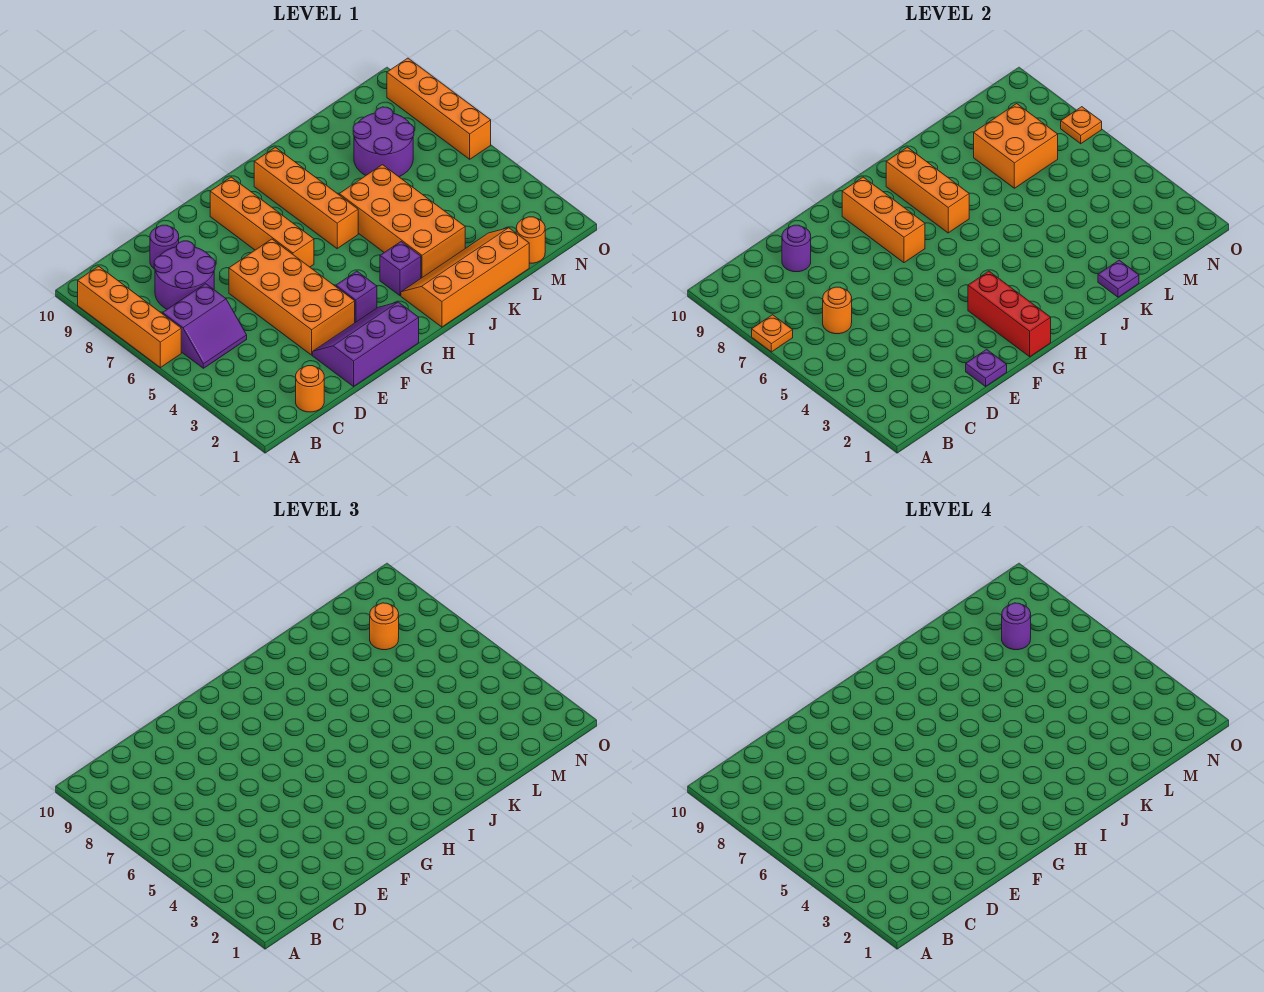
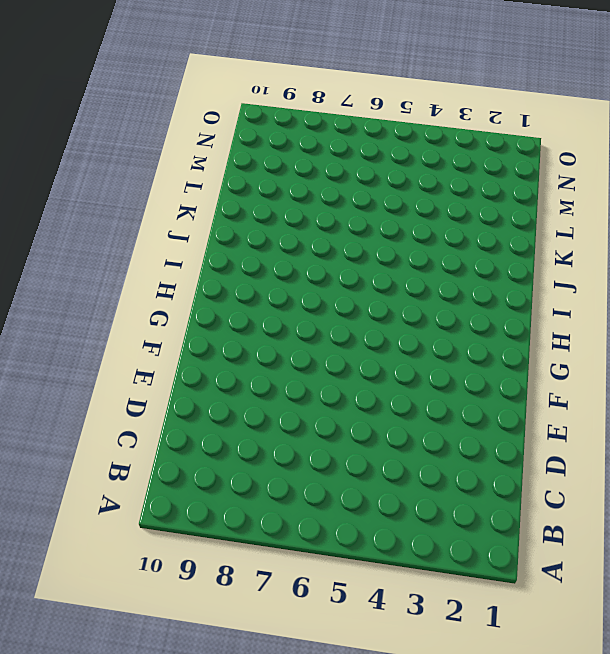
none -> orange brick A6:A9 level 1
none -> purple slope B5:C6 level 1 top 6
none -> orange round brick C1 level 1

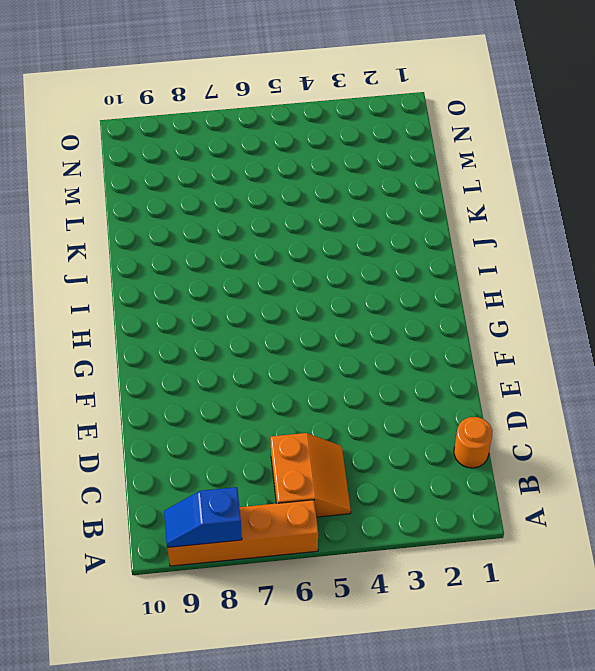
blue slope A8:A9 level 2 top 8 -> none
orange slope B5:C6 level 1 top 6 -> purple slope B5:C6 level 1 top 6
none -> purple round brick C7:D8 level 1
none -> purple round brick D9 level 1
none -> purple slope E1:G2 level 1 top 1

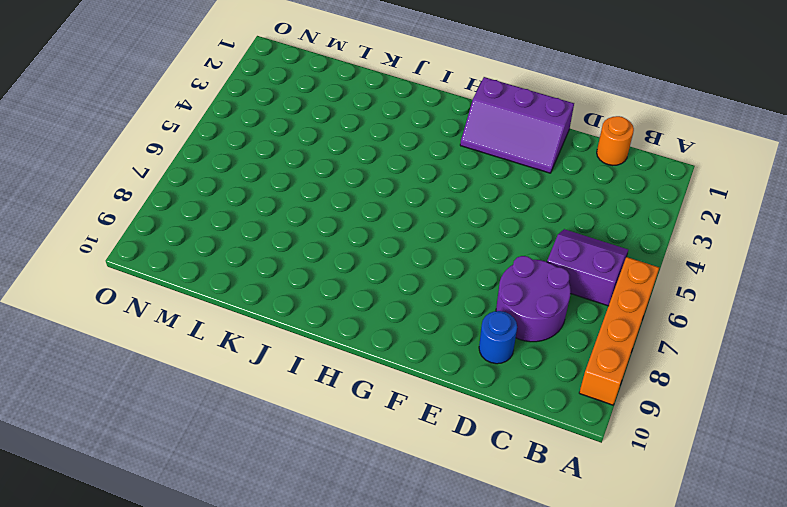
blue round brick D9 level 1 -> purple round brick D9 level 1
none -> orange brick E3:F6 level 1
none -> purple brick G3 level 1
none -> orange brick G6:G9 level 1

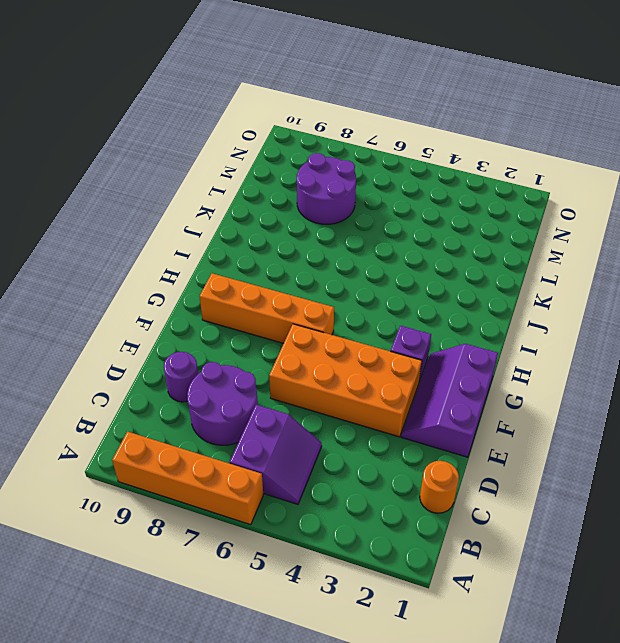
none -> orange slope I1:L2 level 1 top 1
none -> purple brick I3 level 1
none -> orange brick I6:I9 level 1

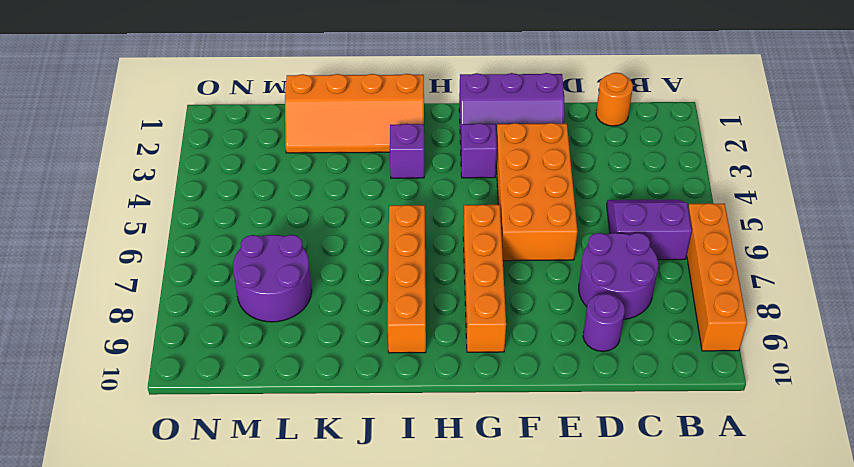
none -> orange brick J3:K6 level 1
none -> orange round brick M1 level 1
none -> orange brick O6:O9 level 1

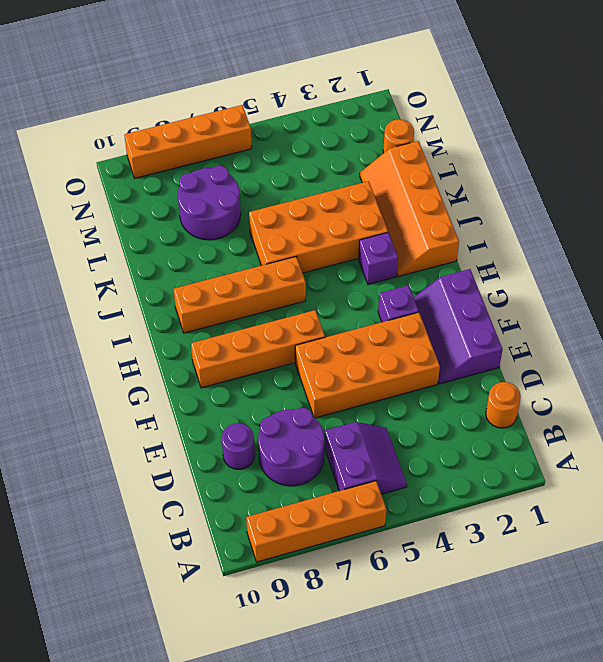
none -> orange plate A7 level 2
none -> orange round brick C6 level 2
none -> purple round brick D9 level 2

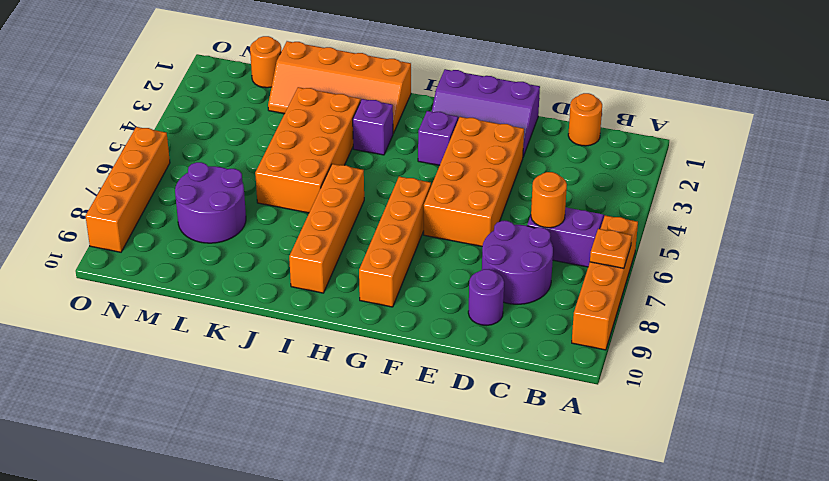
none -> purple round brick D9 level 2
none -> purple plate E1 level 2
none -> red brick G1:G3 level 2

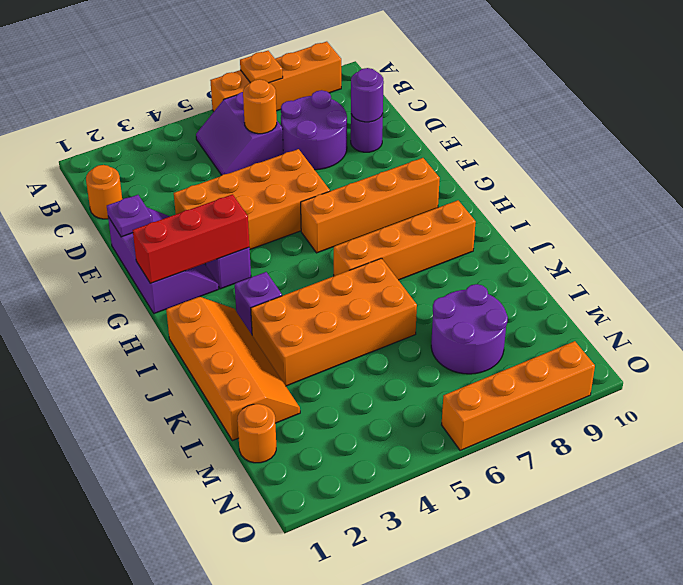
none -> orange brick G7:G9 level 2
none -> orange brick I7:I9 level 2
none -> purple plate K1 level 2

